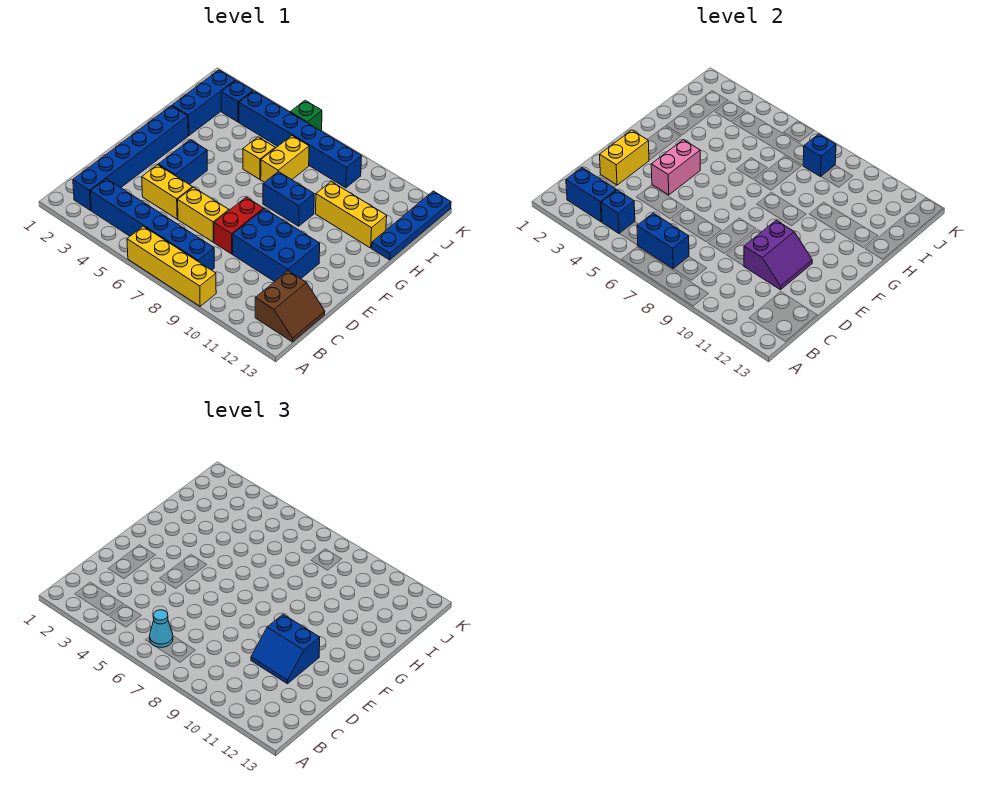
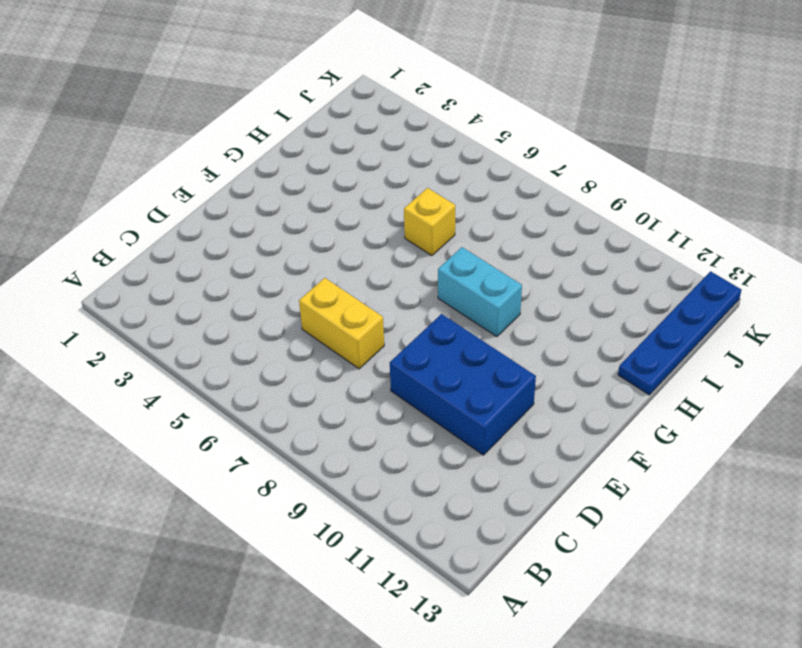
cyan brick G8:G9 level 1 -> blue brick G8:G9 level 1
none -> yellow brick A6:A9 level 1
none -> blue brick B2:G2 level 1
none -> blue brick B3:B8 level 1

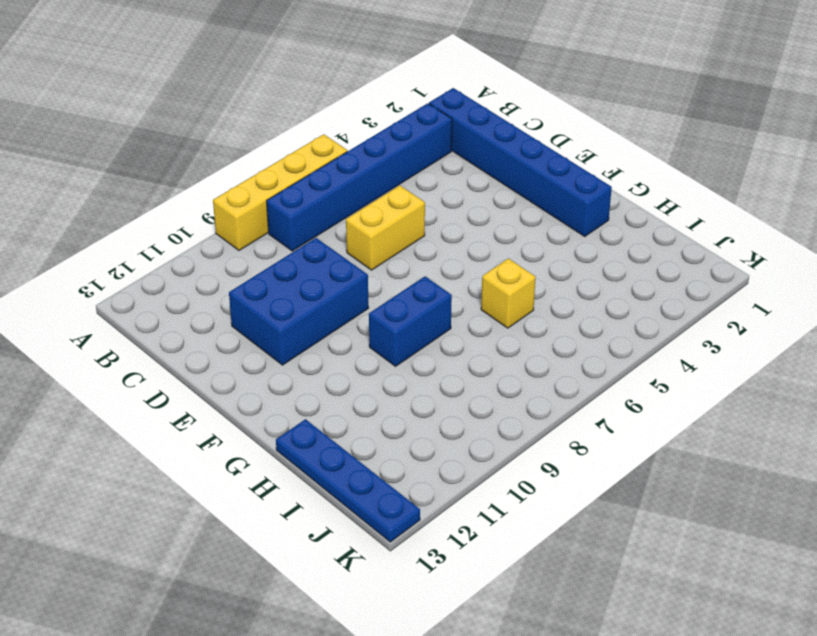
none -> brown slope B12:C13 level 1 top 12
none -> yellow brick D4:D5 level 1
none -> red brick D8:E8 level 1

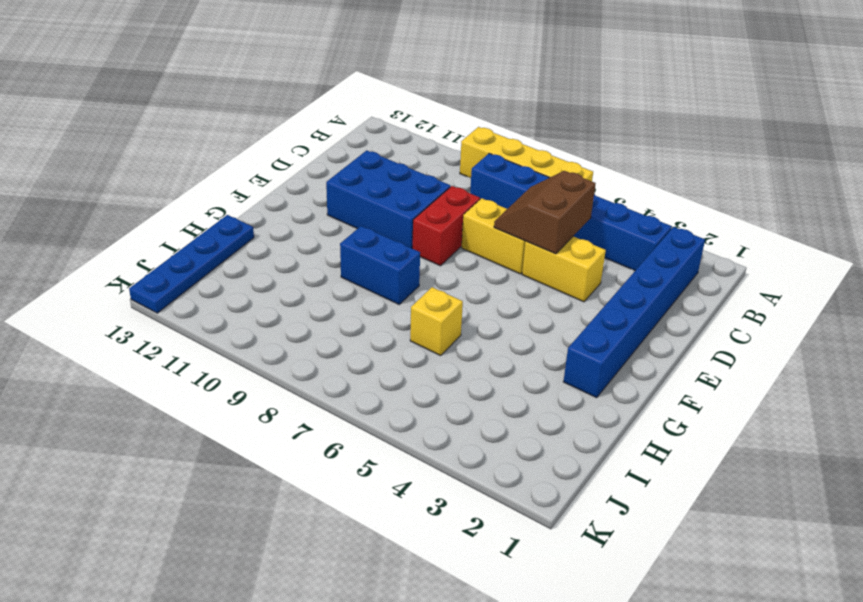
brown slope C5:D6 level 2 top 5 -> brown slope B12:C13 level 1 top 12
none -> blue brick E4:F4 level 1
none -> blue brick H2:J2 level 1
none -> yellow brick H7:I7 level 1

